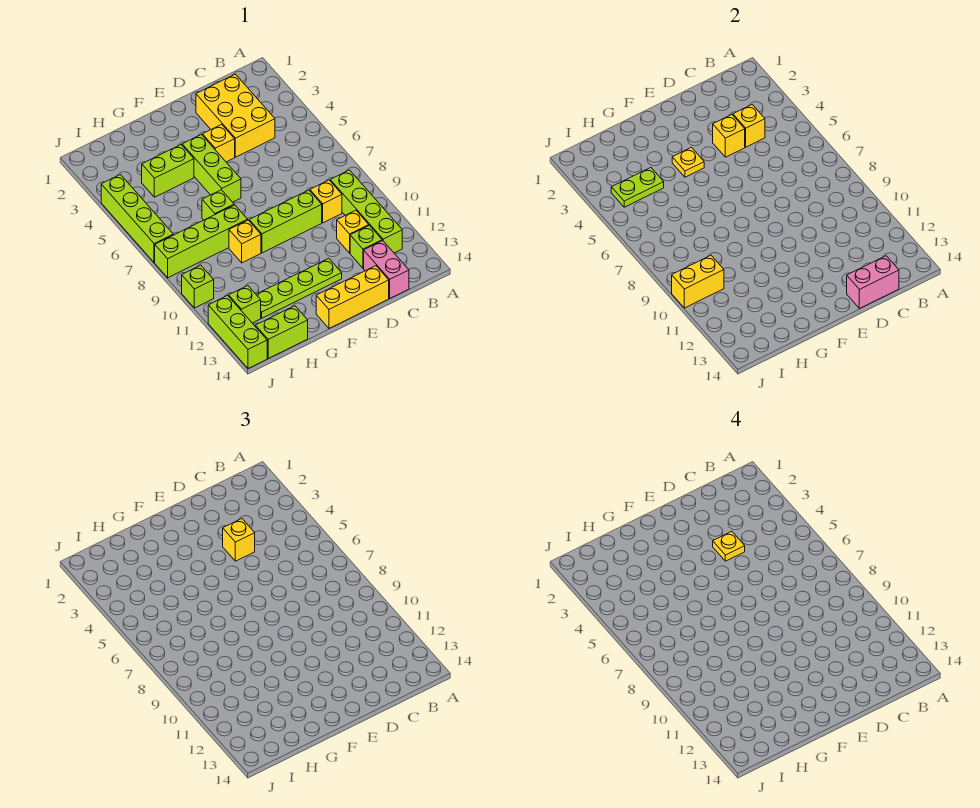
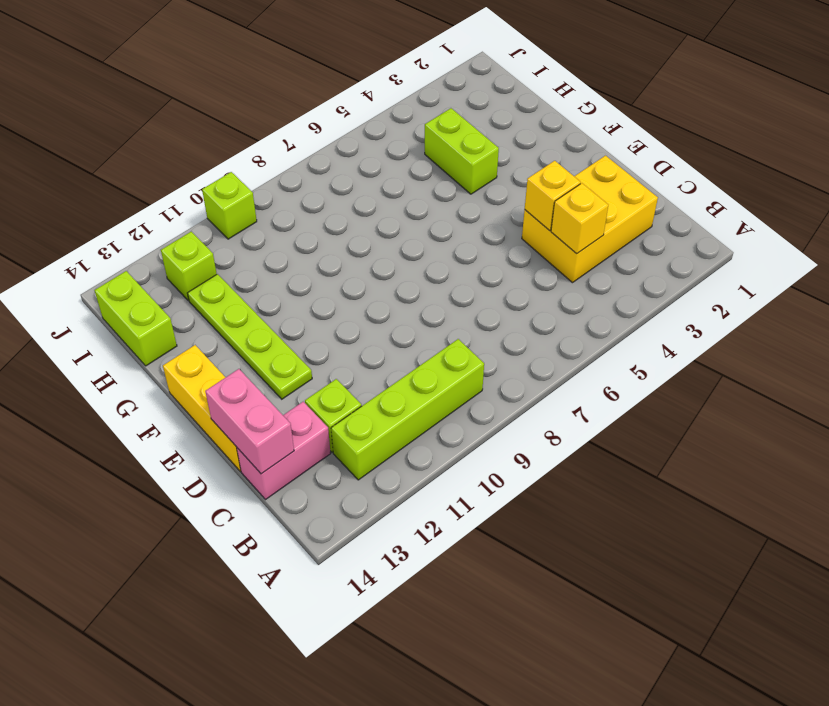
none -> yellow brick C9 level 1
none -> yellow brick C11 level 1
none -> lime brick D9:F9 level 1

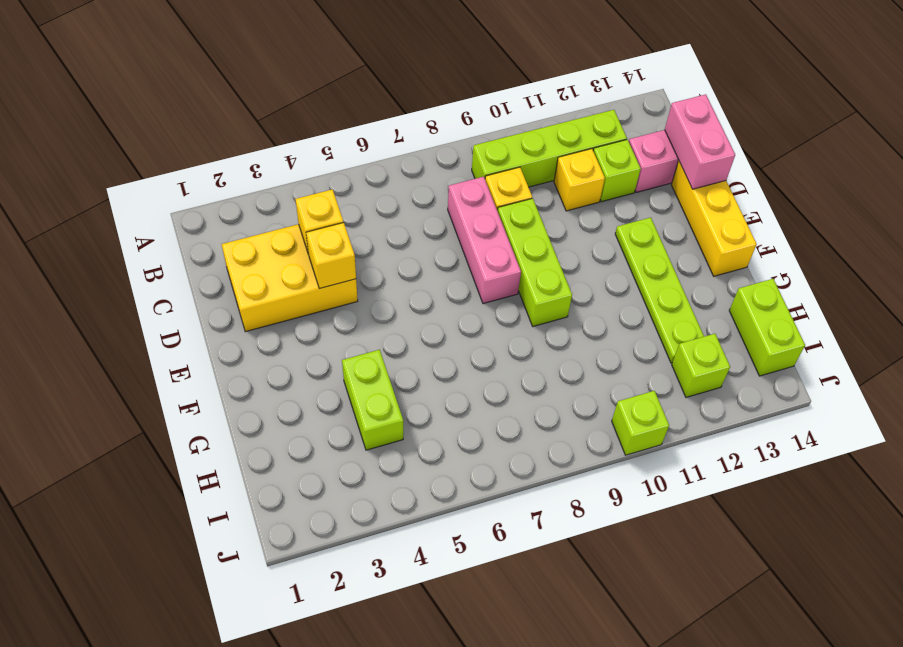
pink brick C8:E8 level 1 -> none
none -> yellow brick E4 level 1
none -> lime brick F4:F6 level 1
none -> lime brick G7 level 1

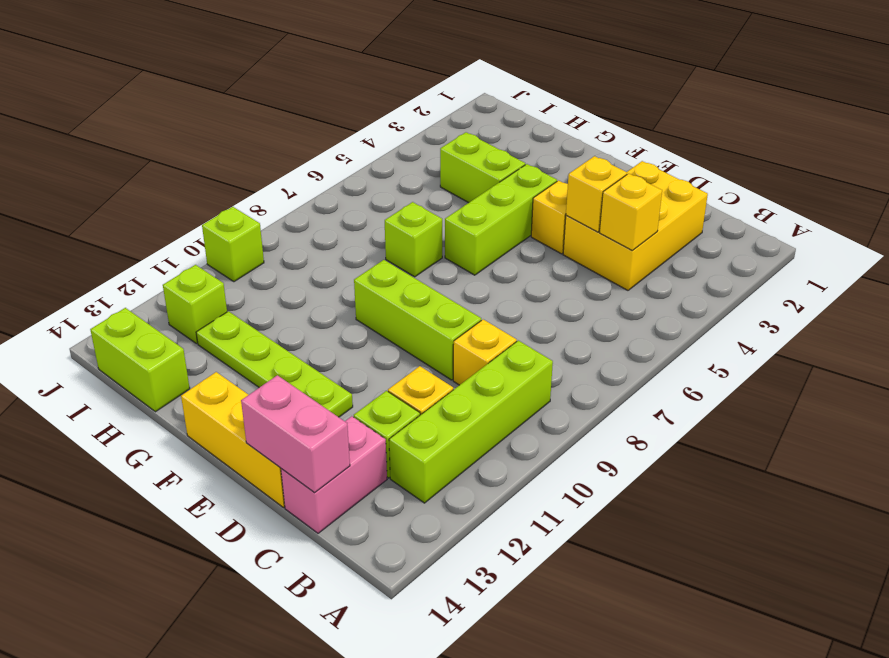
none -> lime brick G8:J8 level 1
none -> yellow brick G9 level 1
none -> lime brick J4:J7 level 1

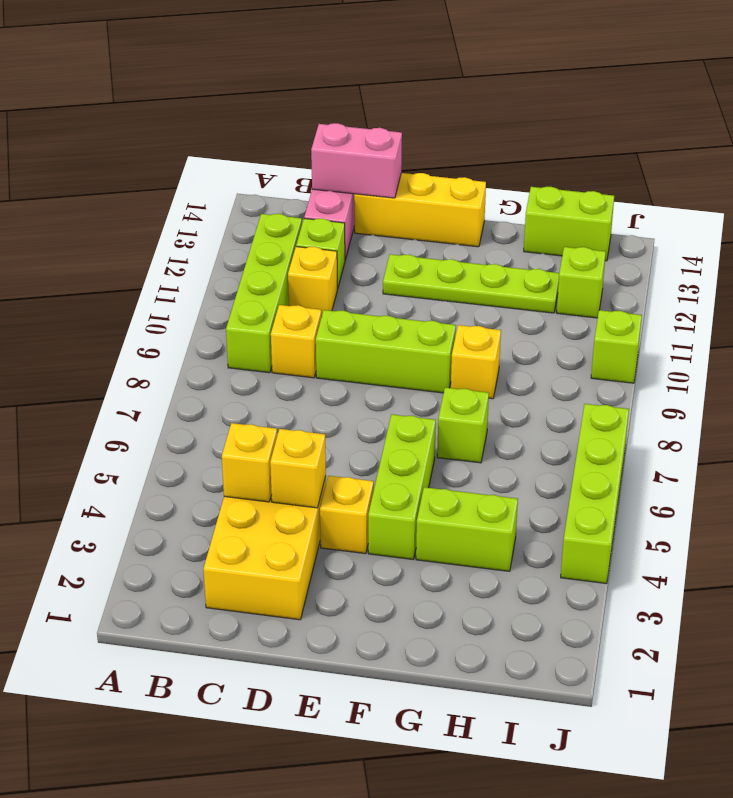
none -> lime brick G8:J8 level 1
none -> lime brick J12:J14 level 1
none -> yellow plate F4 level 2

